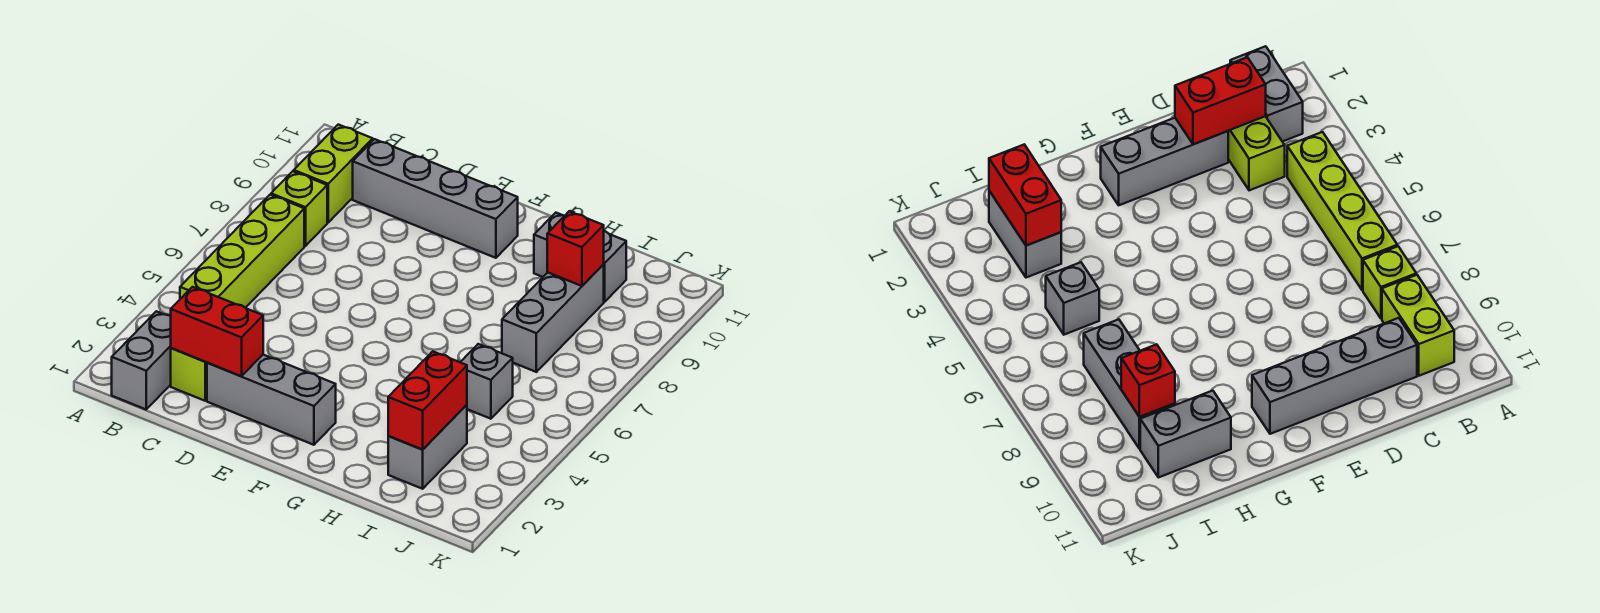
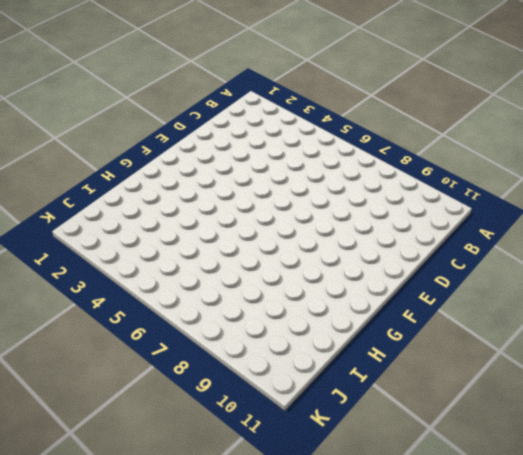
none -> grey brick B1:B2 level 1
none -> lime brick B4:B7 level 1
none -> lime brick B8 level 1

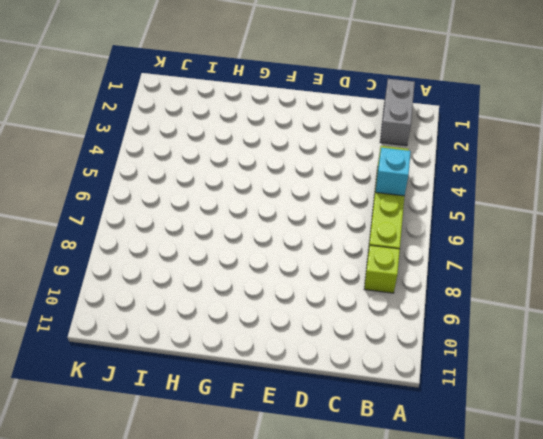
cyan brick B5 level 2 -> none
none -> lime brick B9:B10 level 1
none -> lime brick C2:C3 level 1
none -> grey brick C10:F10 level 1

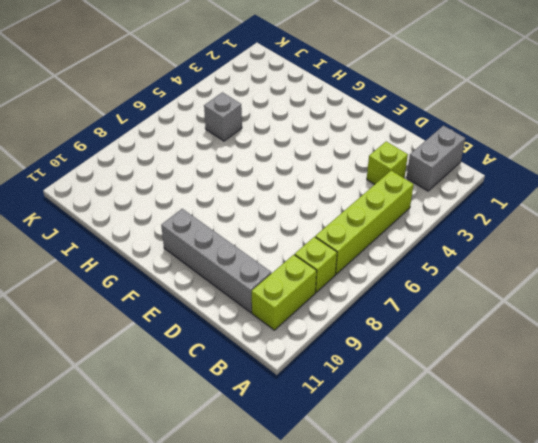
lime brick C3 level 1 -> lime brick C2:C3 level 1
none -> grey brick D2:F2 level 1
none -> grey brick H10:I10 level 1
none -> grey brick I2:I3 level 1

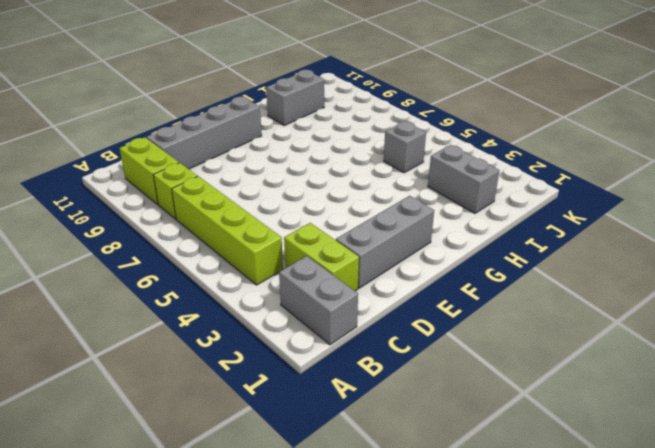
none -> grey brick I7:I9 level 1
none -> red brick C2:D2 level 2
none -> red brick I2:I3 level 2

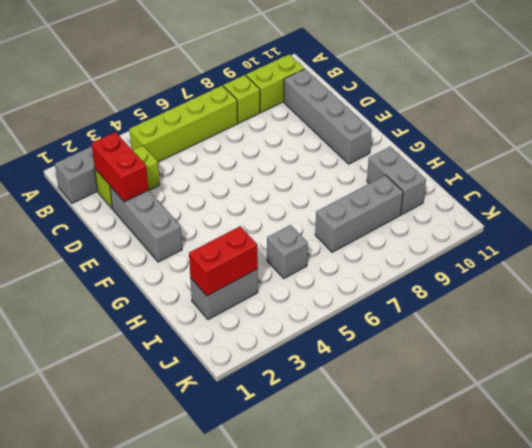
none -> red brick I9 level 2

